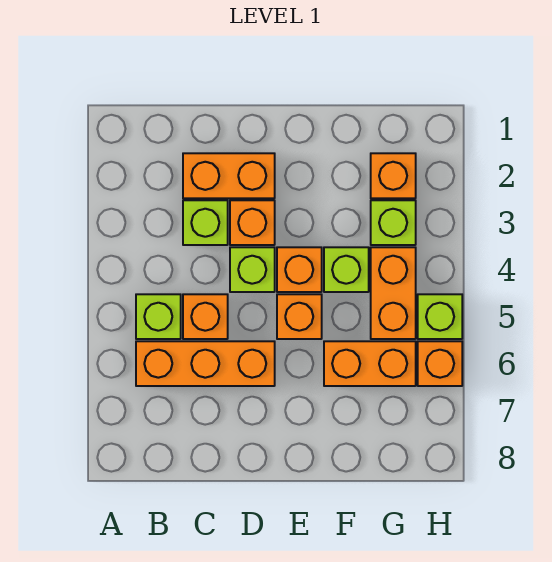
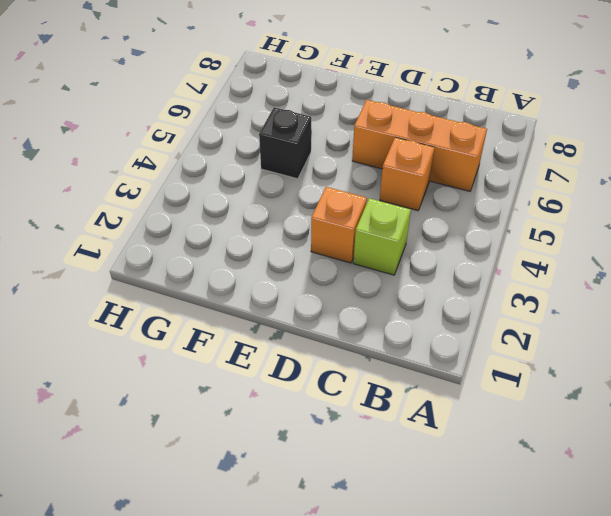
black brick F5 level 1 -> none
none -> lime brick B5 level 1
none -> orange brick C2:D2 level 1
none -> lime brick D4 level 1

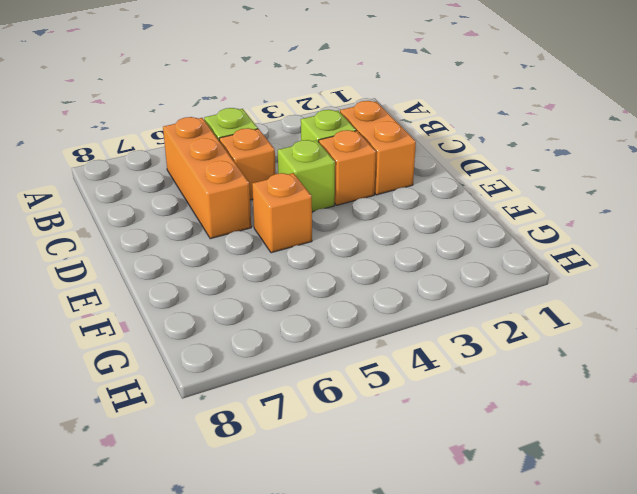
none -> orange brick E4 level 1
none -> lime brick F4 level 1
none -> orange brick F6:G6 level 1

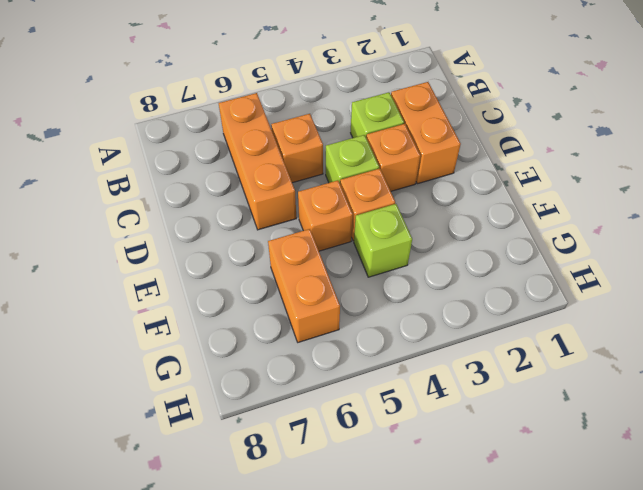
none -> lime brick B5 level 1
none -> orange brick G2 level 1
none -> lime brick G3 level 1

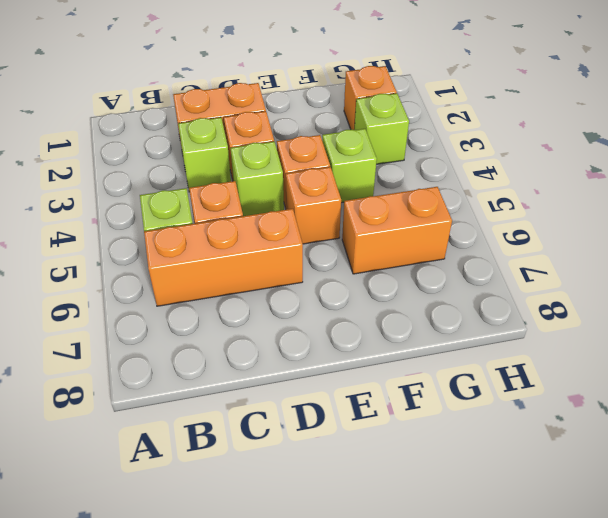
none -> orange brick G4:G5 level 1
none -> lime brick H5 level 1
none -> orange brick H6 level 1

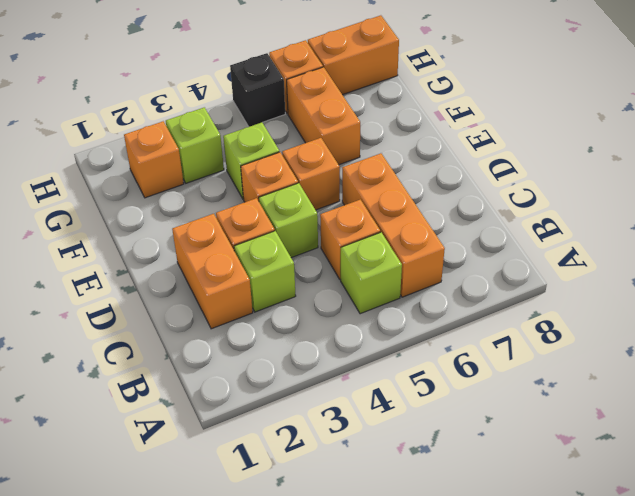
black brick H5 level 1 -> lime brick H5 level 1
orange brick H7:H8 level 1 -> orange brick G4:G5 level 1

